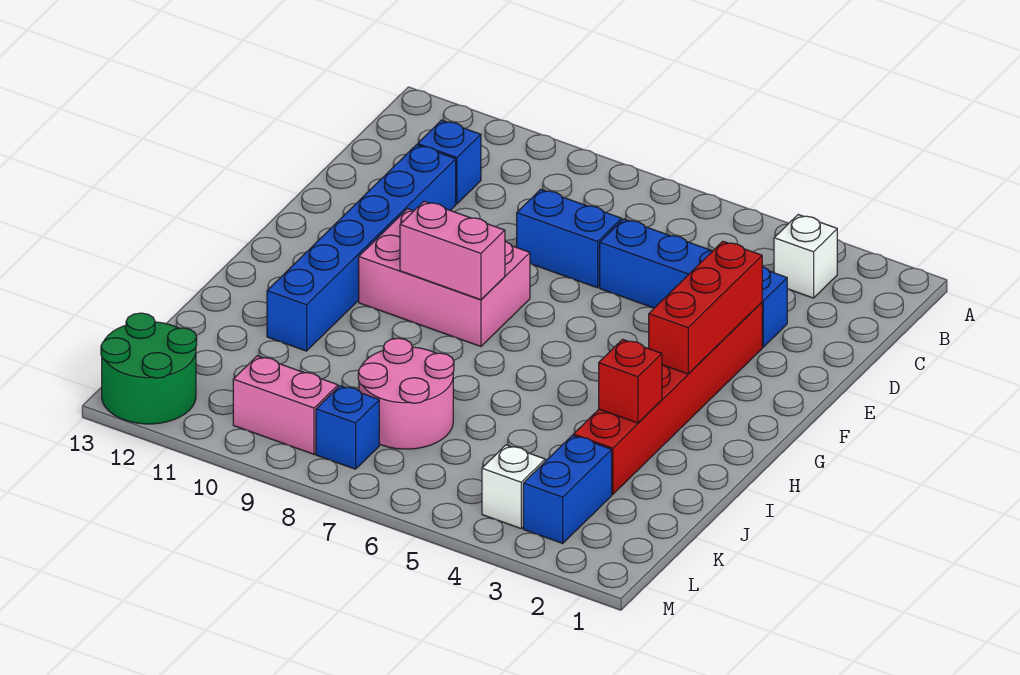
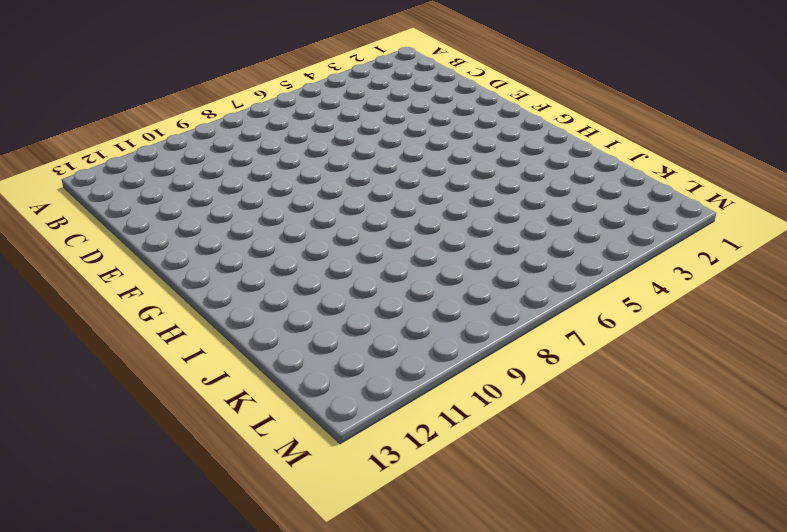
none -> white brick B3 level 1
none -> blue brick C11 level 1
none -> blue brick D3:D6 level 1

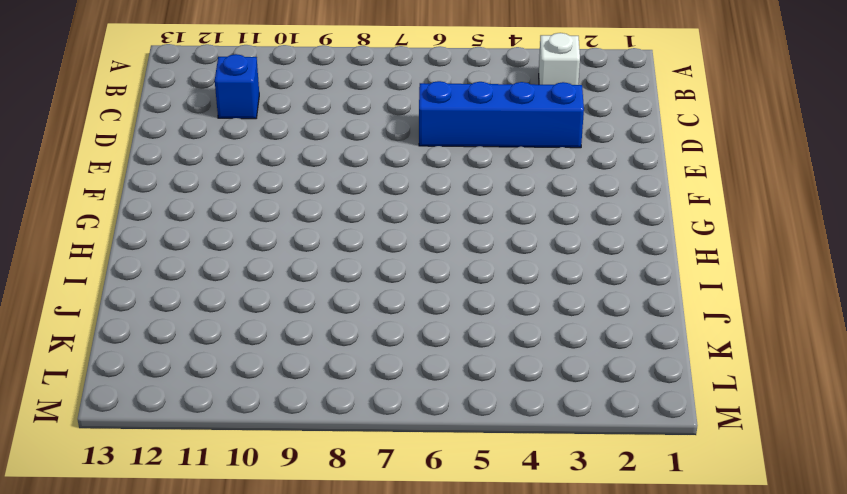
none -> blue brick D7:D8 level 1
none -> blue brick D11:I11 level 1
none -> red brick E3:J3 level 1

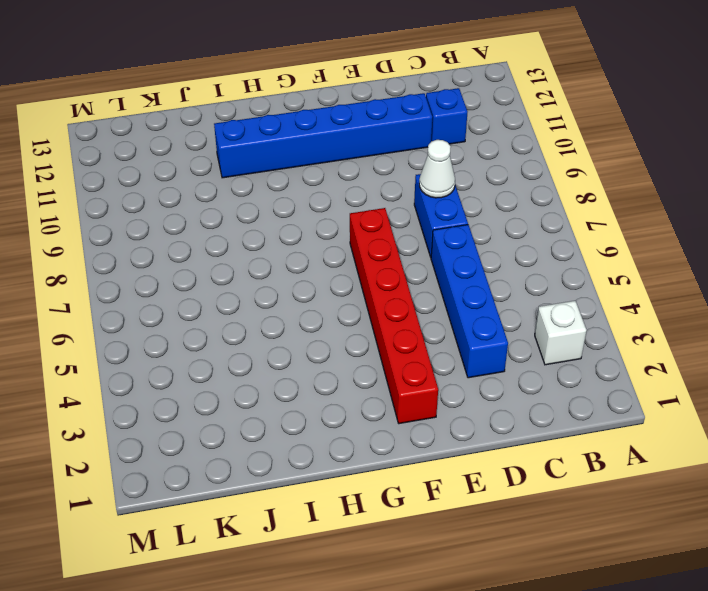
white cone D8 level 2 -> none
red brick F2:F7 level 1 -> red brick E3:J3 level 1
none -> pink brick F8:G10 level 1
none -> pink round brick J7:K8 level 1
none -> blue brick K3:L3 level 1

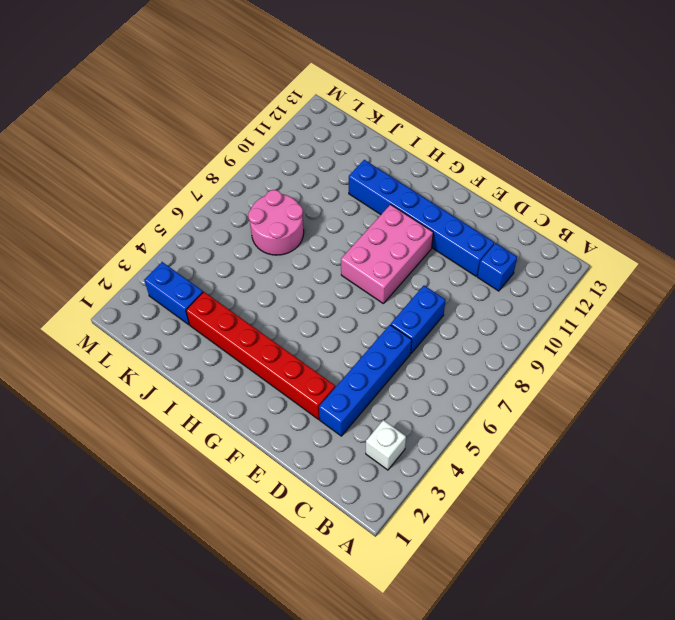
none -> white brick L4 level 1
none -> blue brick L8 level 1
none -> pink brick L9:L10 level 1

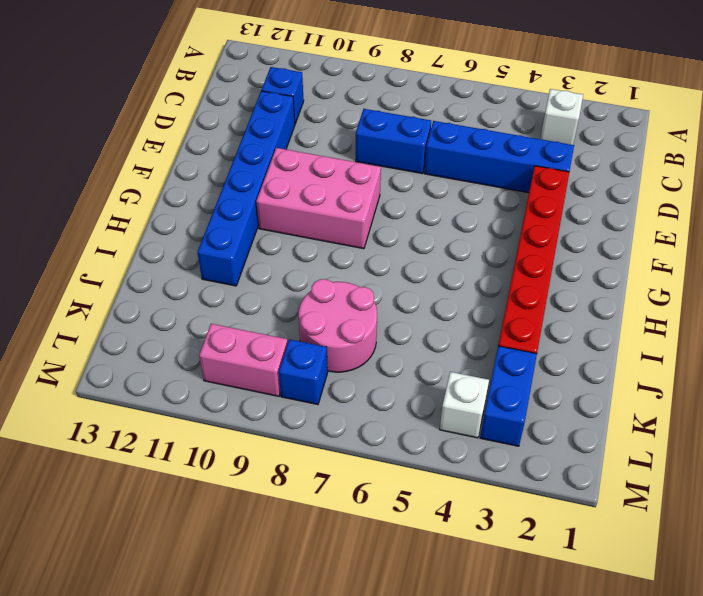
none -> green round brick L12:M13 level 1
none -> red brick E3:G3 level 2
none -> pink brick G8:G9 level 2

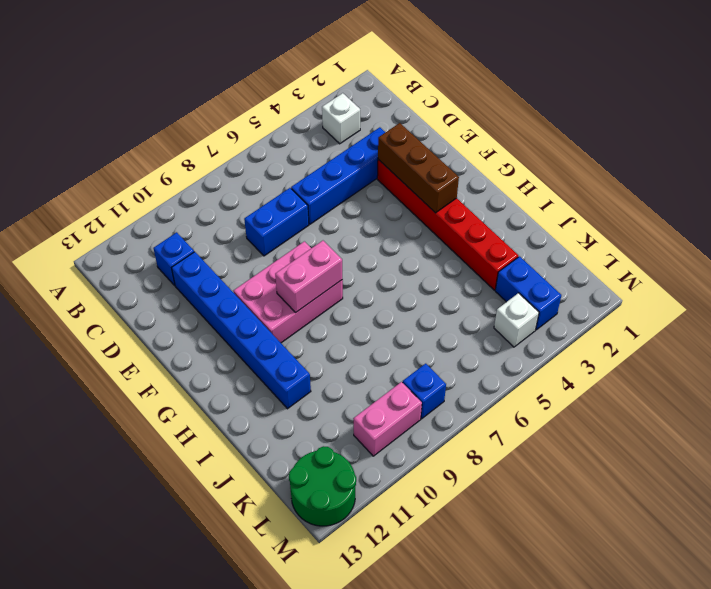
brown brick E3:G3 level 2 -> red brick E3:G3 level 2
none -> pink round brick J7:K8 level 1
none -> red brick I3 level 2

